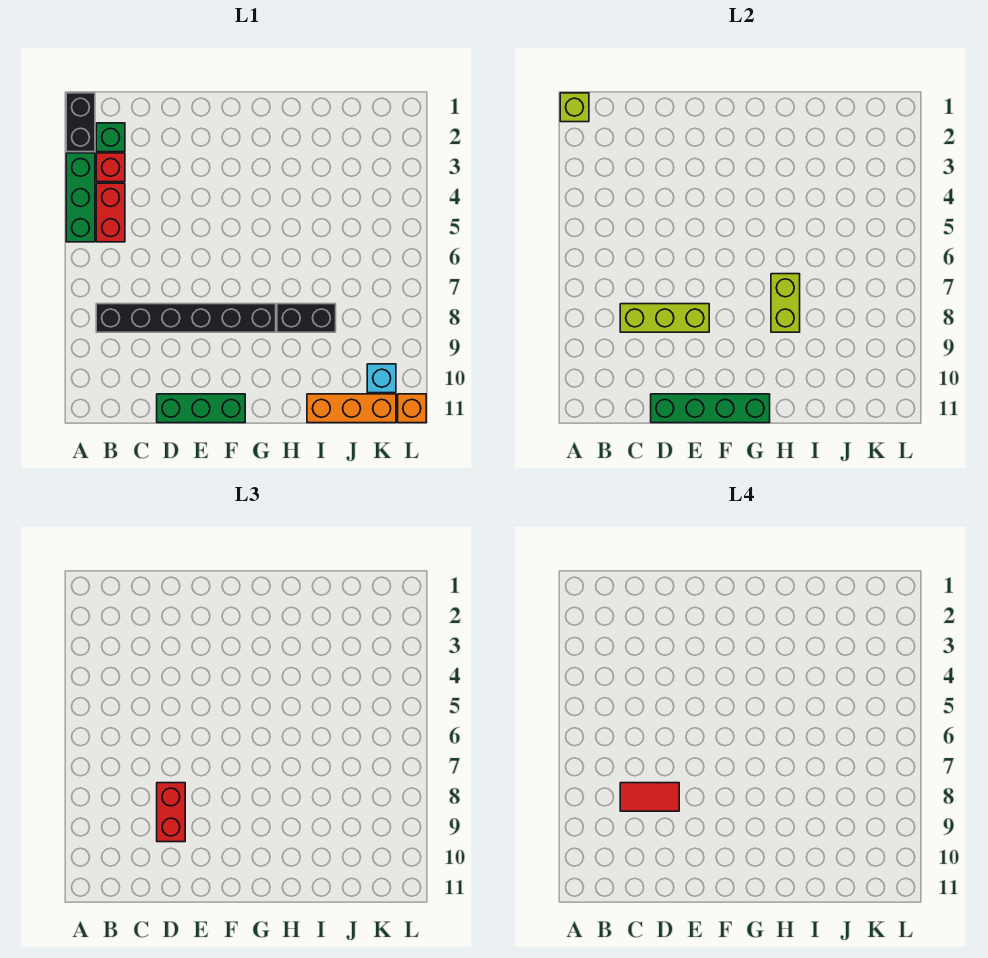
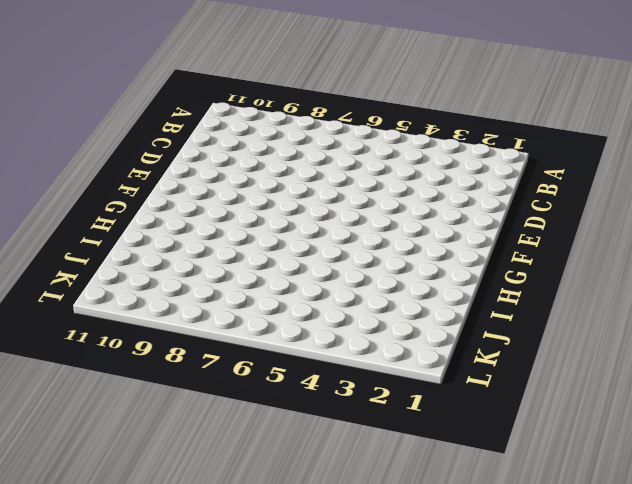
none -> black brick A1:A2 level 1
none -> green brick A3:A5 level 1
none -> green brick B2 level 1

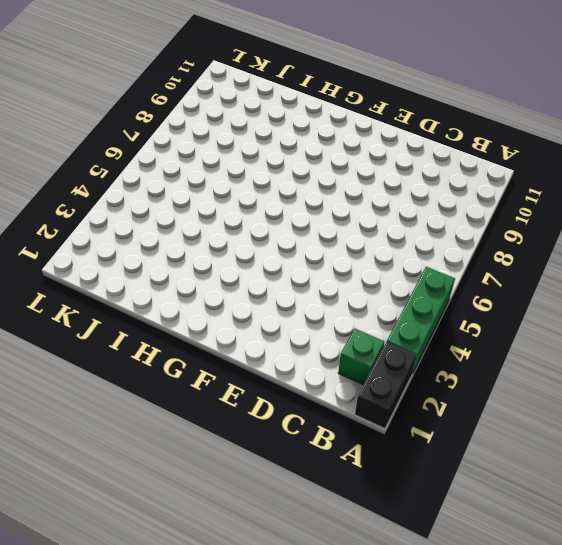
none -> red brick B3 level 1
none -> red brick B4:B5 level 1
none -> black brick B8:G8 level 1

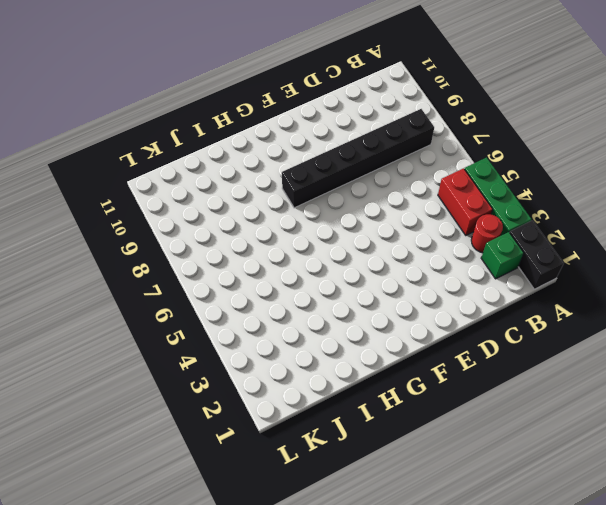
red round brick B3 level 1 -> red brick B3 level 1
none -> green brick D11:F11 level 1
none -> black brick H8:I8 level 1
none -> orange brick I11:K11 level 1

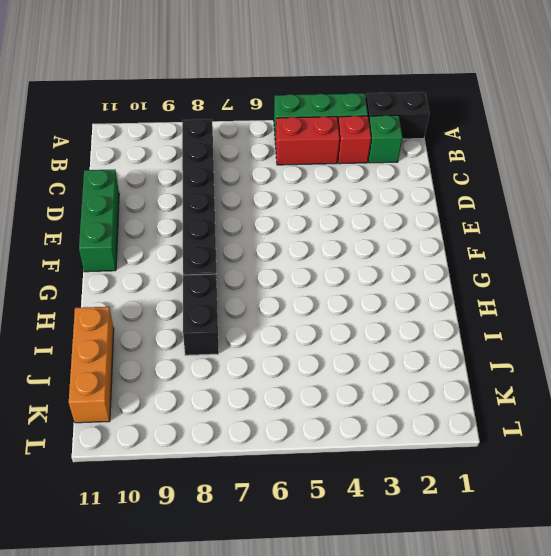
none -> cyan brick K10 level 1
none -> orange brick L11 level 1
none -> lime brick A1 level 2

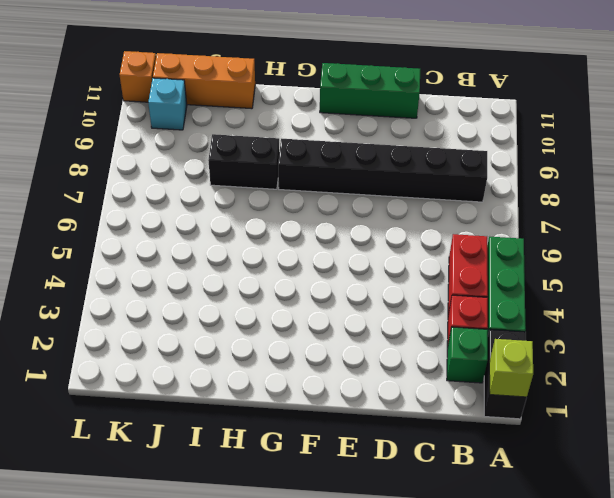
none -> lime brick C8:E8 level 2
none -> green brick D11:G11 level 2
none -> lime brick H7:H8 level 2

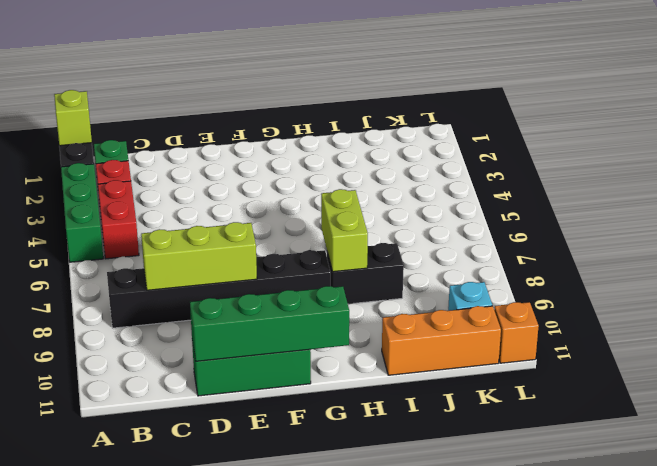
none -> red brick D8:D9 level 3
none -> red tile C8:D8 level 4

